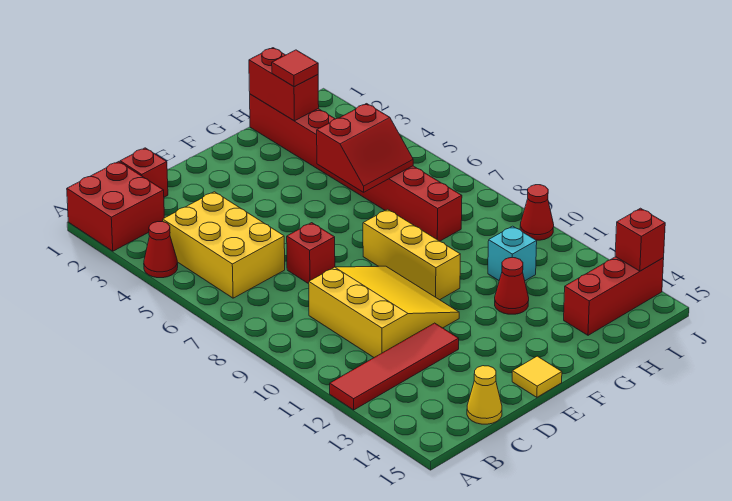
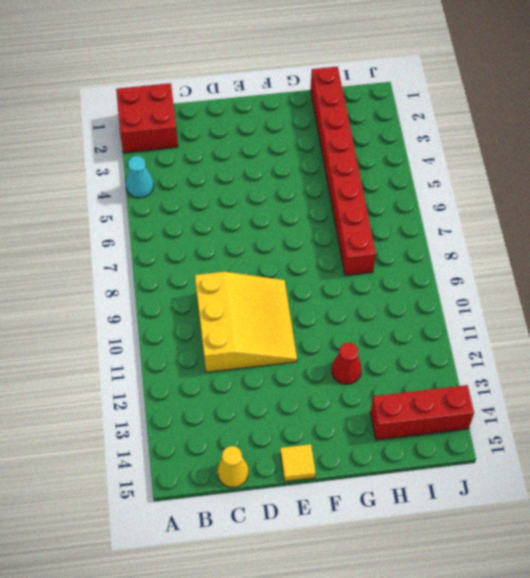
cyan cone A4 level 1 -> red cone A4 level 1
none -> red tile A12:D12 level 1
none -> yellow brick B4:C6 level 1
none -> red brick C1 level 1

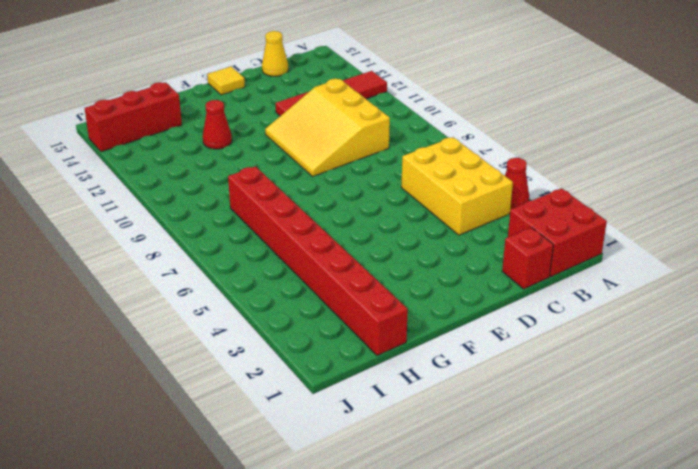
none -> red brick D7 level 1
none -> yellow brick F8:F10 level 1
none -> cyan brick H11 level 1

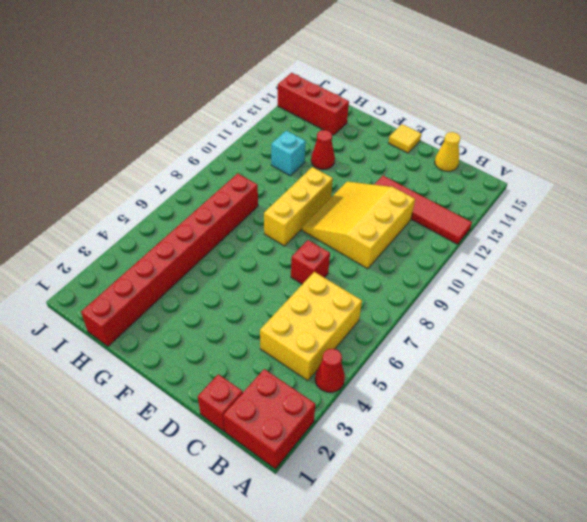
none -> red cone J10 level 1
none -> red slope G5:H6 level 2 top 5
none -> red brick H1:H2 level 2

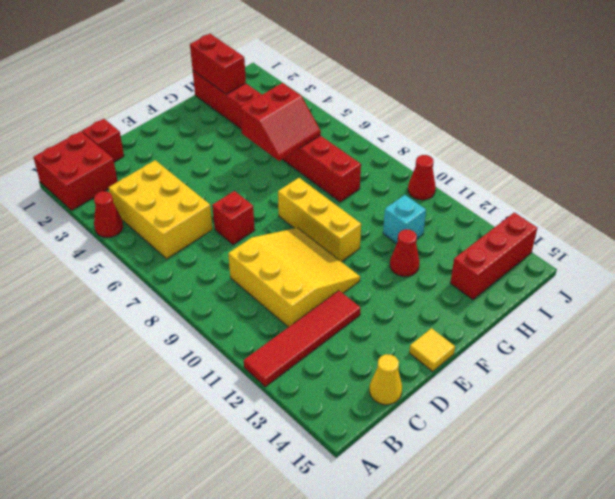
none -> red brick J14 level 2
none -> red tile H2 level 3

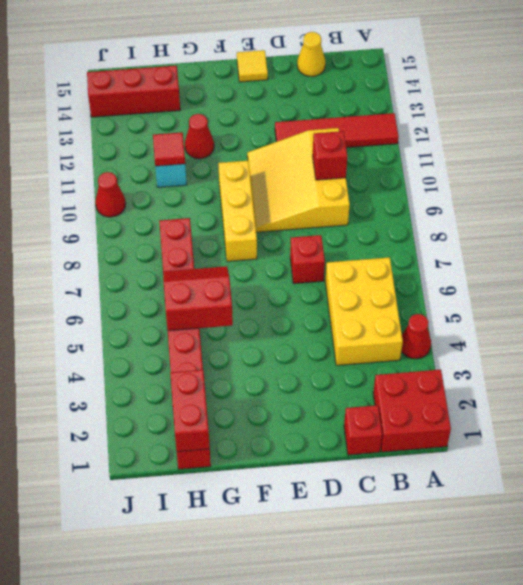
red brick C10 level 2 -> red brick J14 level 2
red tile H11 level 2 -> red tile H2 level 3

